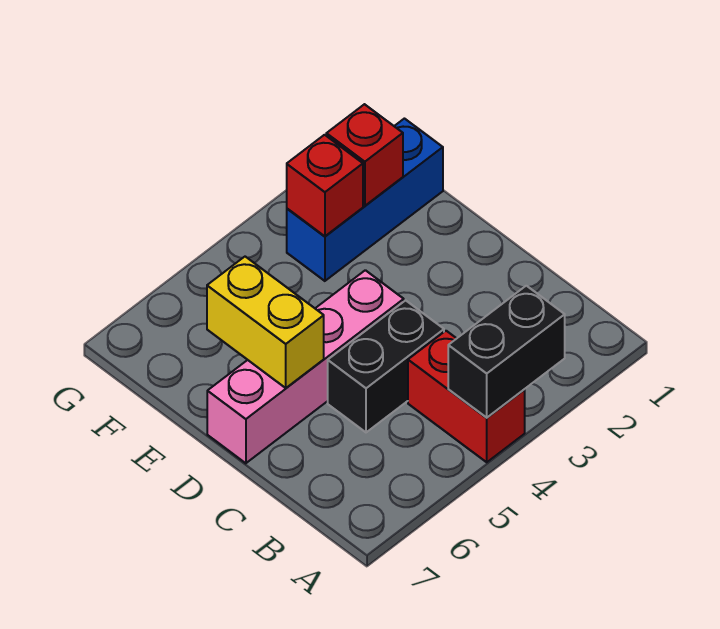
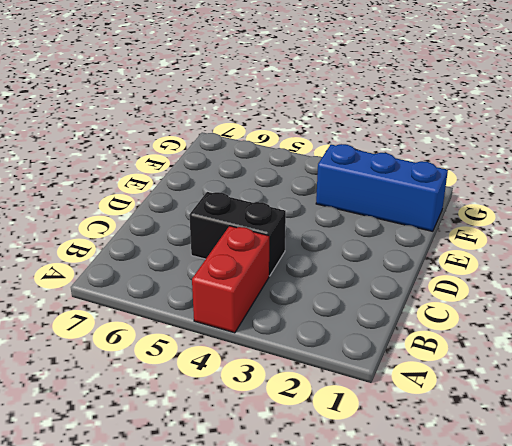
none -> pink brick D4:D7 level 1
none -> black brick A3:A4 level 2

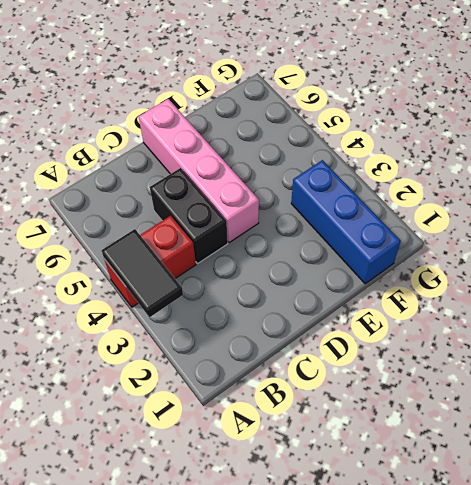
black tile A3:A4 level 2 -> black brick A3:A4 level 2
none -> yellow brick D6:E6 level 2
none -> red brick F2 level 2

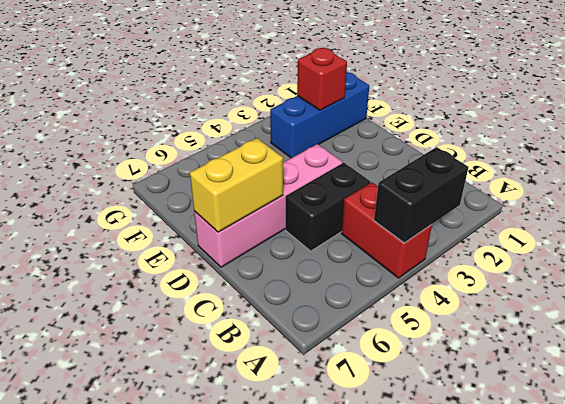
yellow brick D6:D7 level 2 -> yellow brick D6:E6 level 2
none -> red brick F3 level 2

